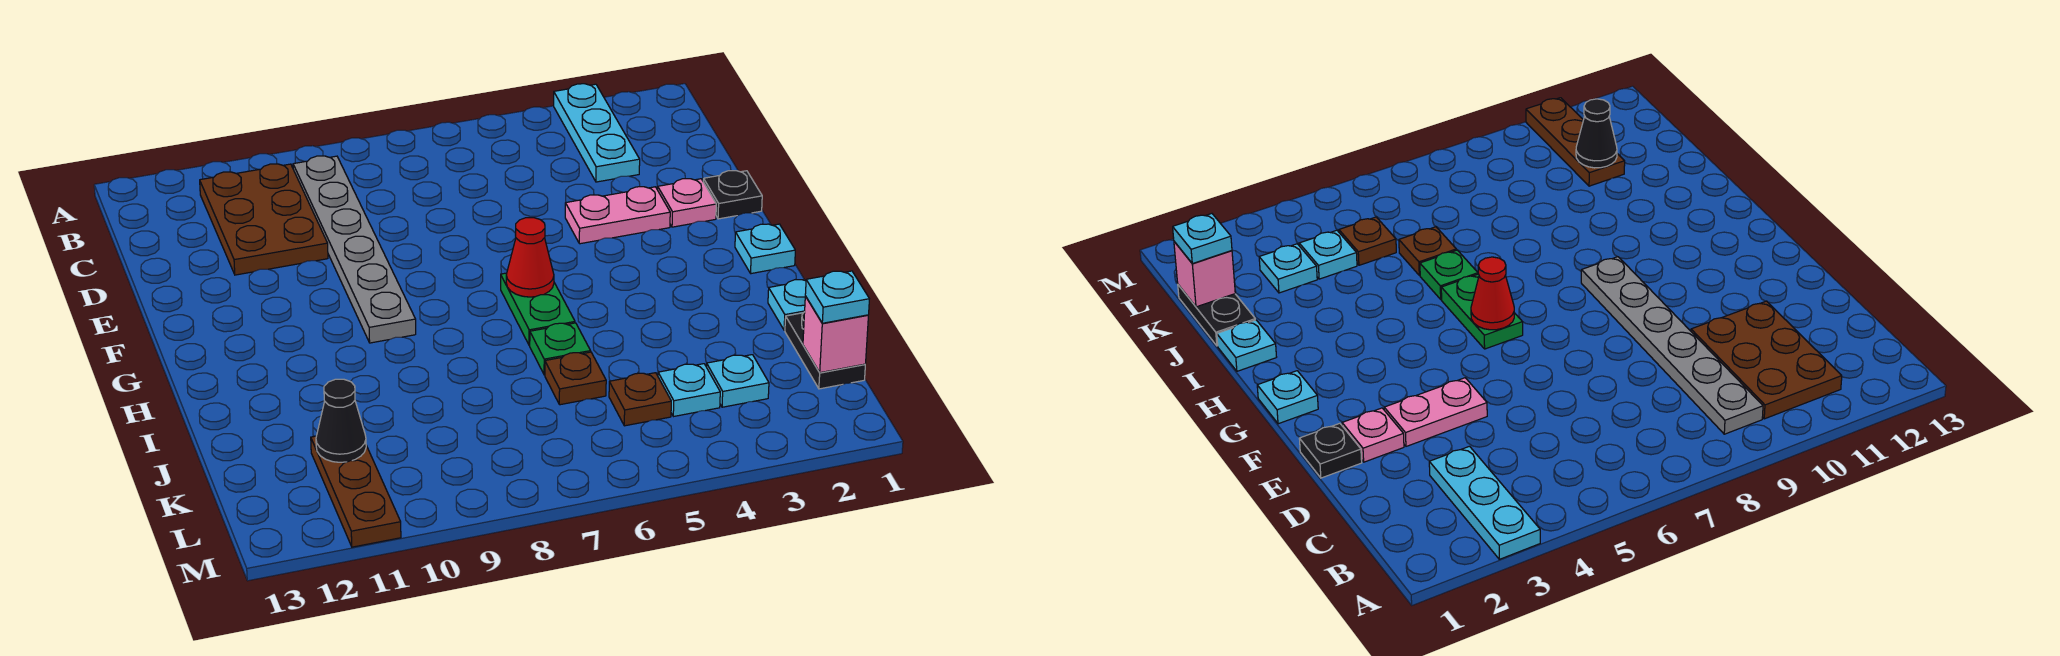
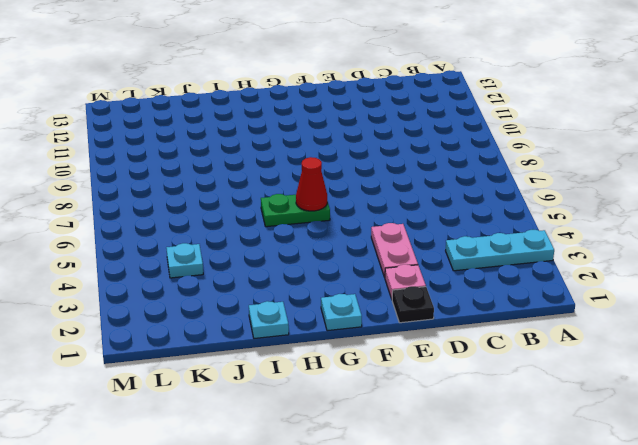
none -> grey plate B9:G9 level 1
none -> brown plate B10:D11 level 1
none -> green plate I6 level 1

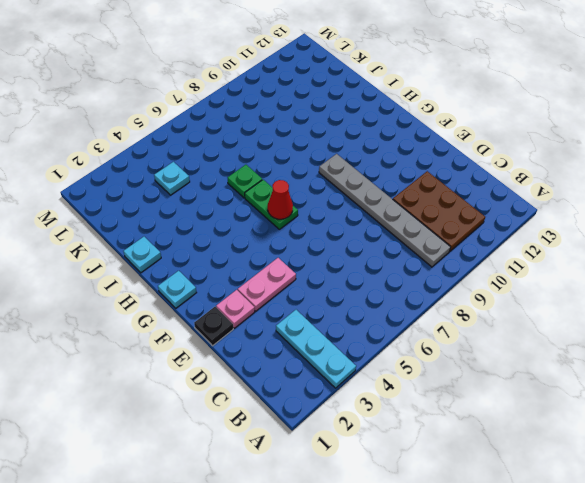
none -> black plate J1:K1 level 1
none -> brown plate J6 level 1
none -> cyan plate K3 level 1

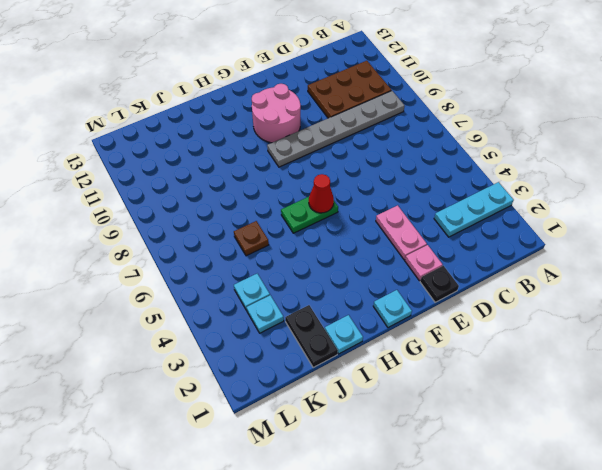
pink round brick F10:G11 level 1 -> none
black plate J1:J2 level 1 -> black plate J1:K1 level 1
none -> green plate I6 level 1
none -> brown plate K5 level 1
none -> brown plate K11:M11 level 1

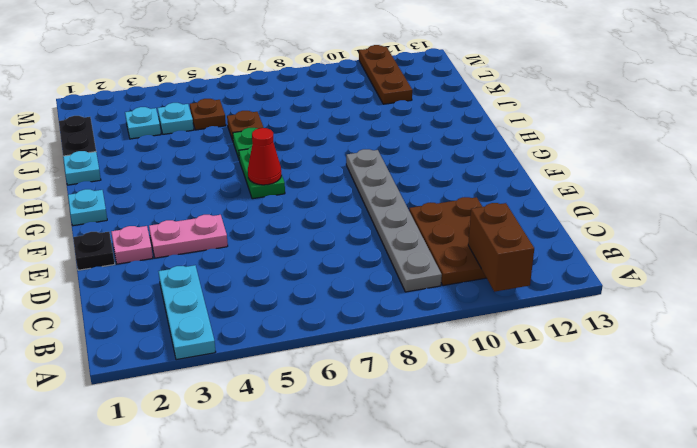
brown brick A11:B11 level 2 -> none
none -> pink brick K1 level 2
none -> black cone K11 level 2
none -> cyan plate K1 level 3

